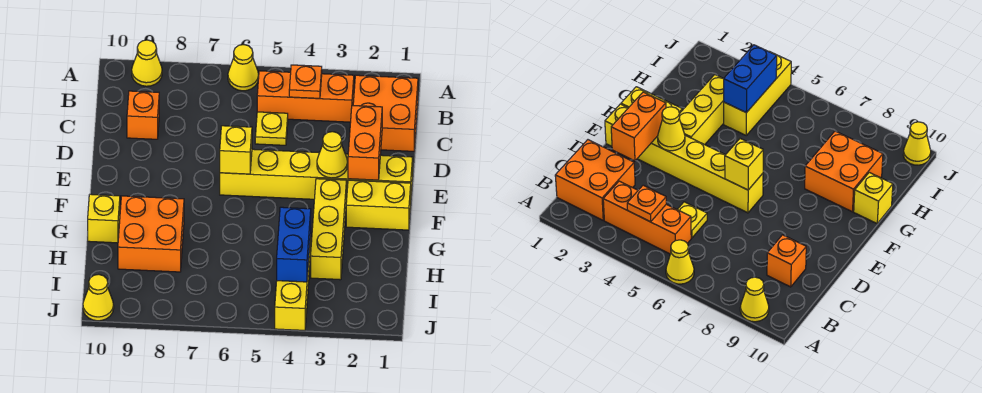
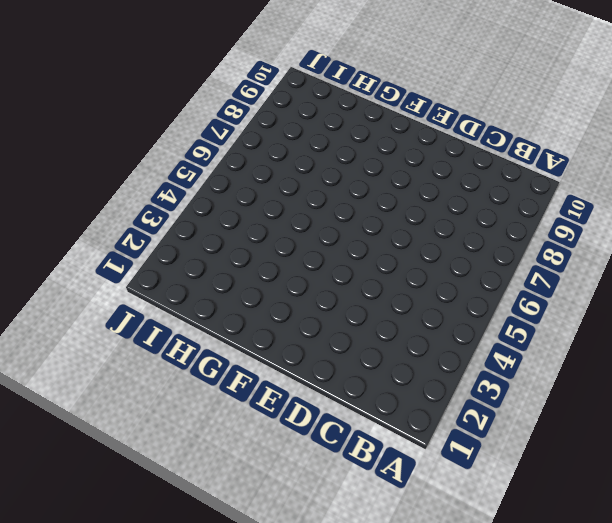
none -> yellow cone A6 level 1
none -> yellow cone A9 level 1
none -> orange brick B1:C2 level 1

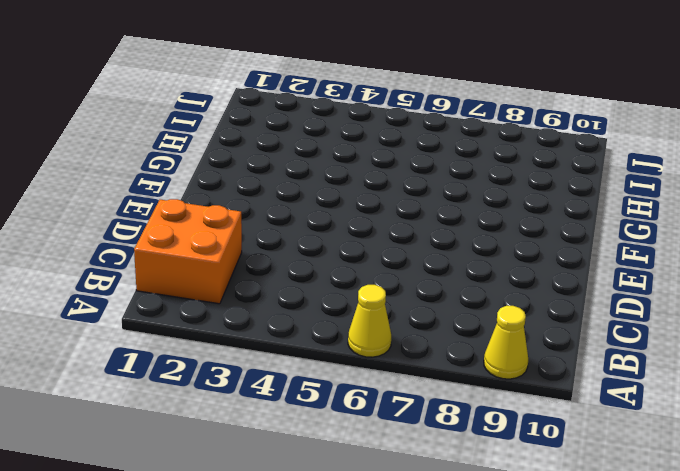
none -> orange brick B3:B5 level 1
none -> yellow plate C5 level 1
none -> orange brick C9 level 1

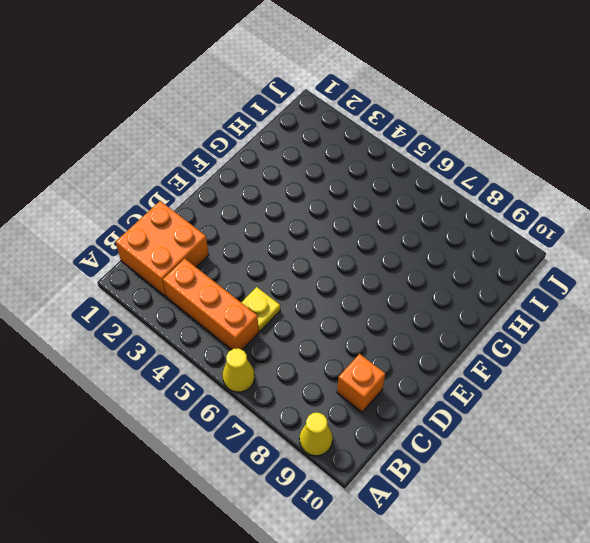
none -> yellow brick E1:E6 level 1
none -> yellow brick F1:F2 level 1
none -> yellow brick F3:H3 level 1

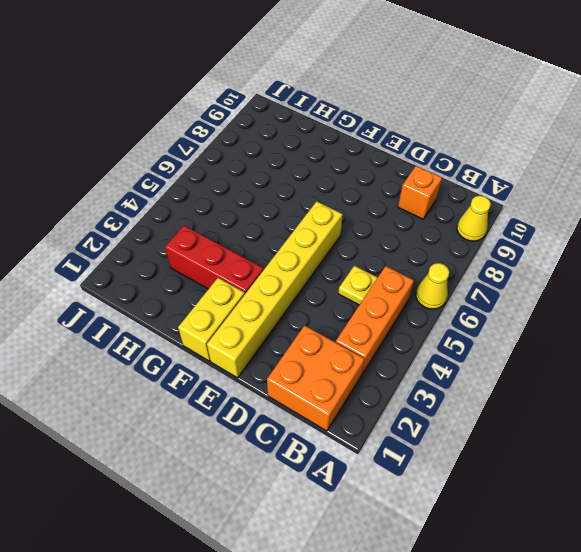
red brick F3:H3 level 1 -> yellow brick F3:H3 level 1
none -> orange brick G8:H9 level 1
none -> yellow brick G10 level 1
none -> yellow brick H4:J4 level 1

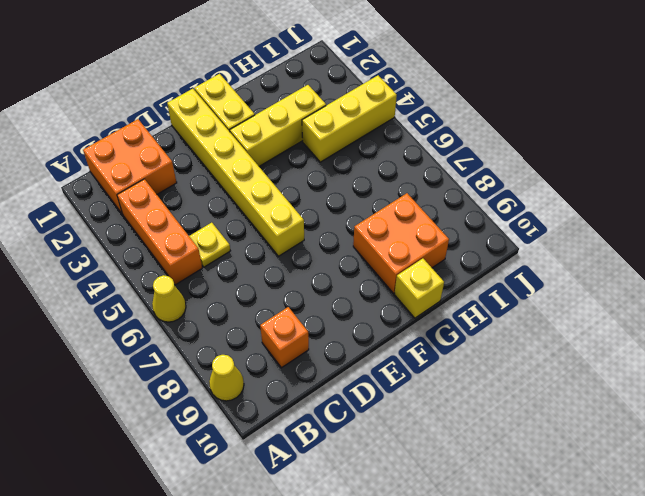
none -> yellow cone J10 level 1
none -> orange plate B4 level 2
none -> orange brick D2:E2 level 2

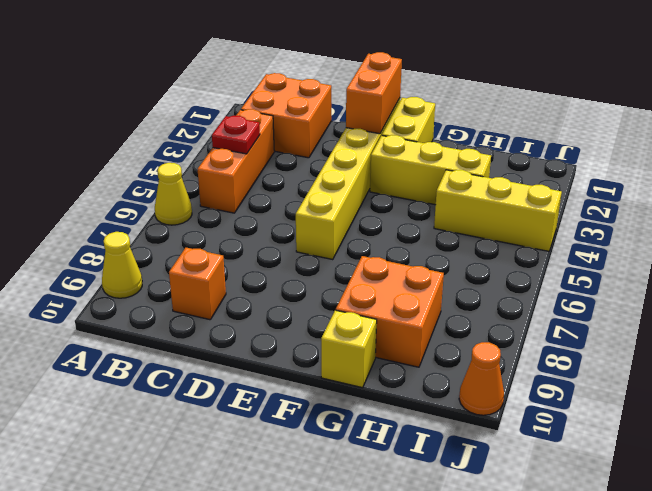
red plate B4 level 2 -> orange plate B4 level 2
orange brick E1:E2 level 2 -> orange brick D2:E2 level 2
orange cone J10 level 1 -> yellow cone J10 level 1
none -> yellow plate C5 level 1
none -> yellow cone E3 level 2
none -> yellow brick E6 level 2

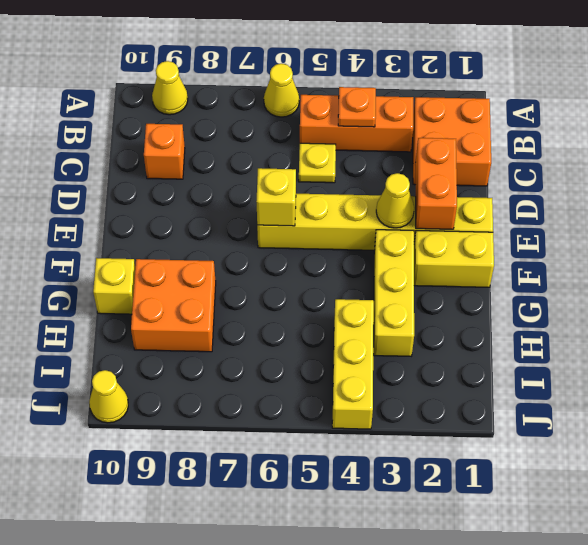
none -> blue brick H4:I4 level 2

